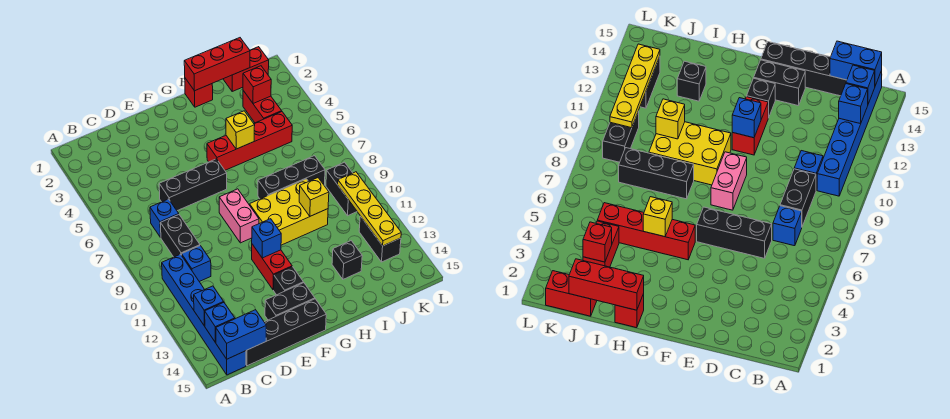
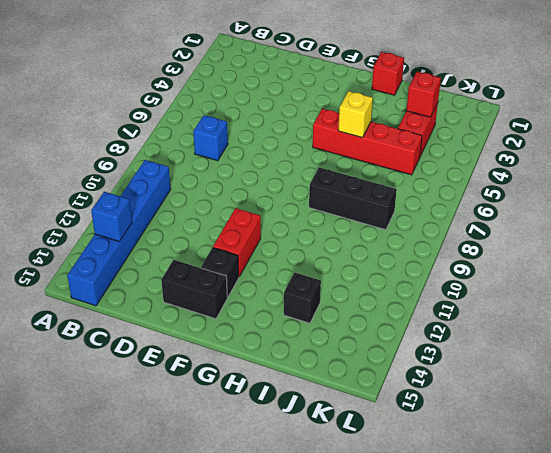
none -> black brick C8:C9 level 1
none -> blue brick C10 level 1
none -> black brick C15:F15 level 1

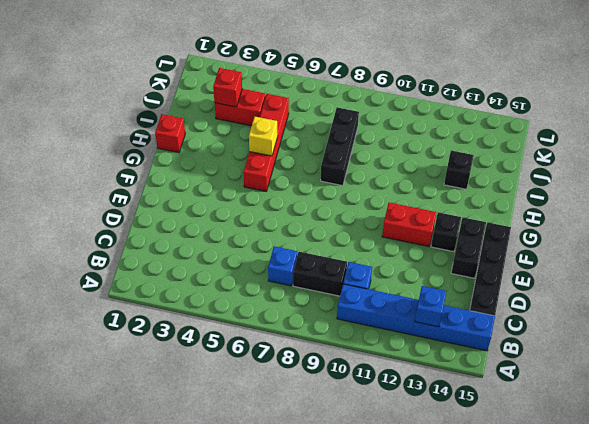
none -> black brick D6:F6 level 1
none -> pink brick F8:F9 level 1
none -> yellow brick G9:I10 level 1

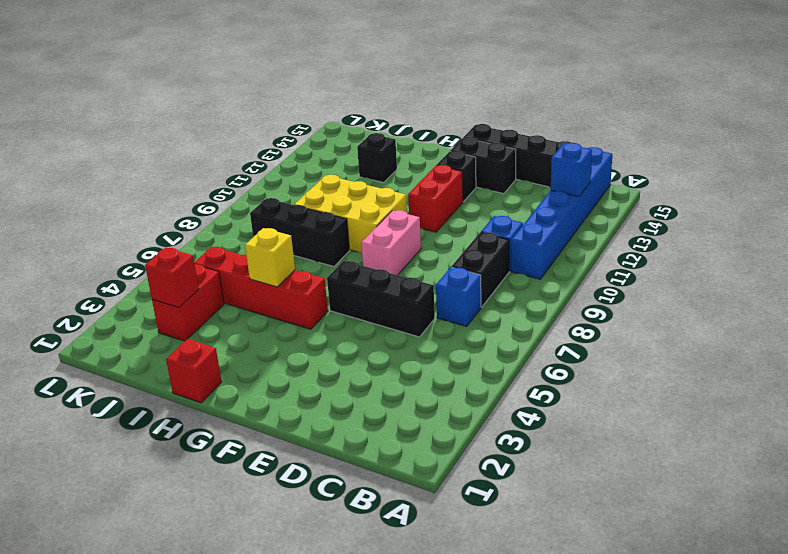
none -> red brick J1:K1 level 1
none -> black brick K9:K10 level 1
none -> black brick K12:K13 level 1

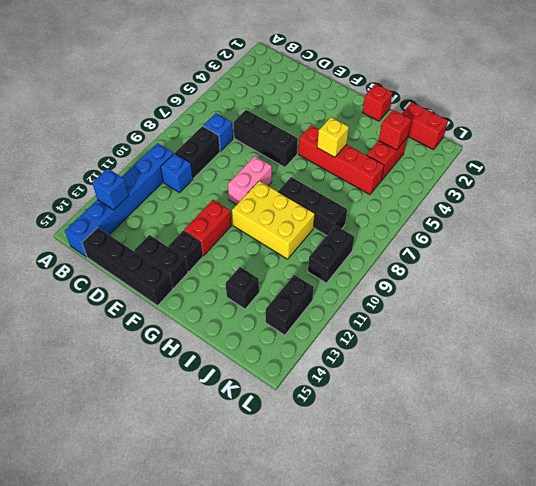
none -> blue brick B14 level 2
none -> blue brick B15:C15 level 2
none -> blue brick F11 level 2

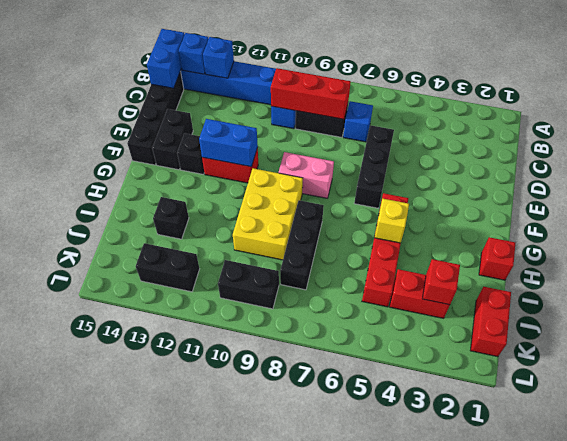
red brick C8:C10 level 2 -> red brick H1:J1 level 2
blue brick F11:F12 level 2 -> blue brick F11 level 2
none -> yellow brick I10 level 2
none -> yellow plate K10:K13 level 2

